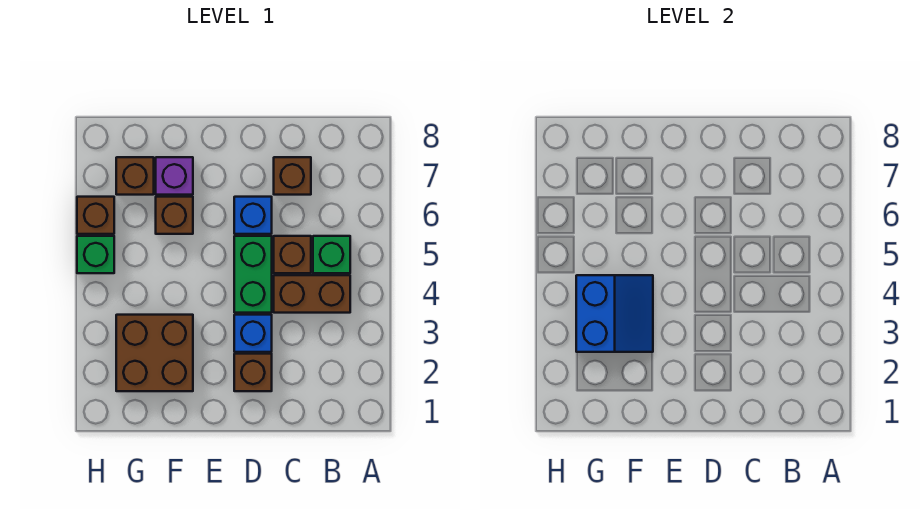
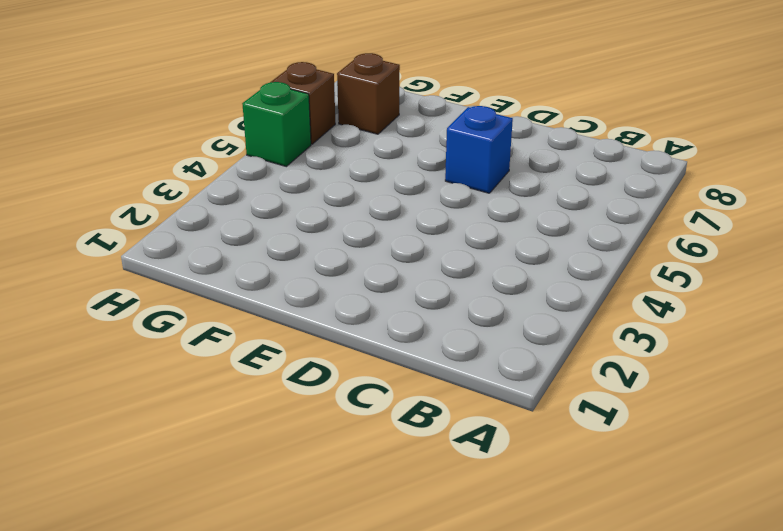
none -> brown brick B4:C4 level 1
none -> green brick B5 level 1
none -> brown brick C5 level 1

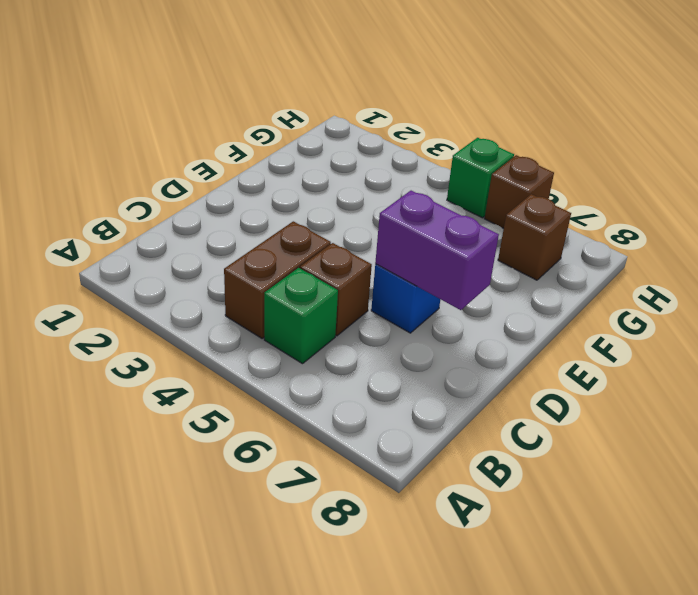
purple brick D6:D7 level 2 -> none
none -> brown brick C7 level 1
none -> brown brick D2 level 1
none -> blue brick D3 level 1

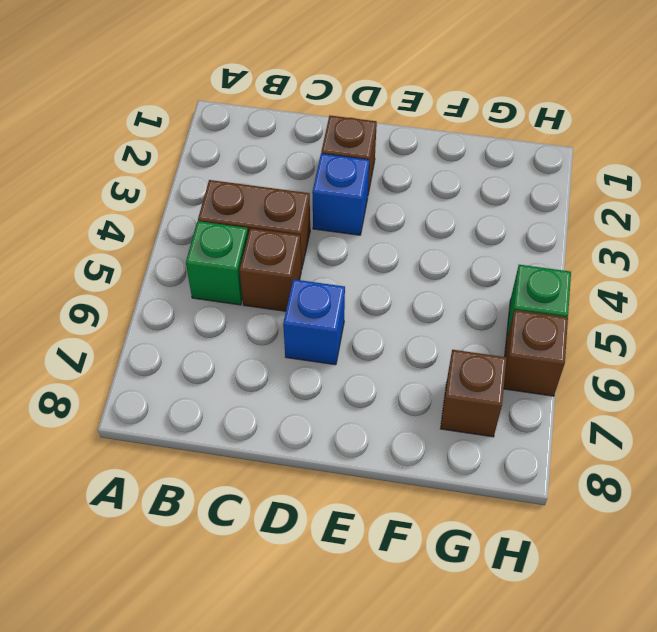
none -> brown brick C7 level 1
none -> green brick D4:D5 level 1
none -> brown brick F2:G3 level 1

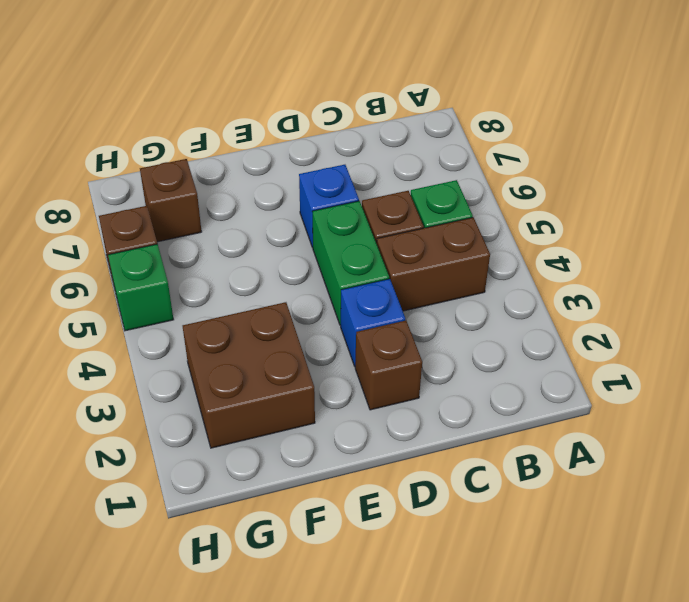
none -> brown brick C7 level 1
none -> brown brick F6 level 1
none -> purple brick F7 level 1

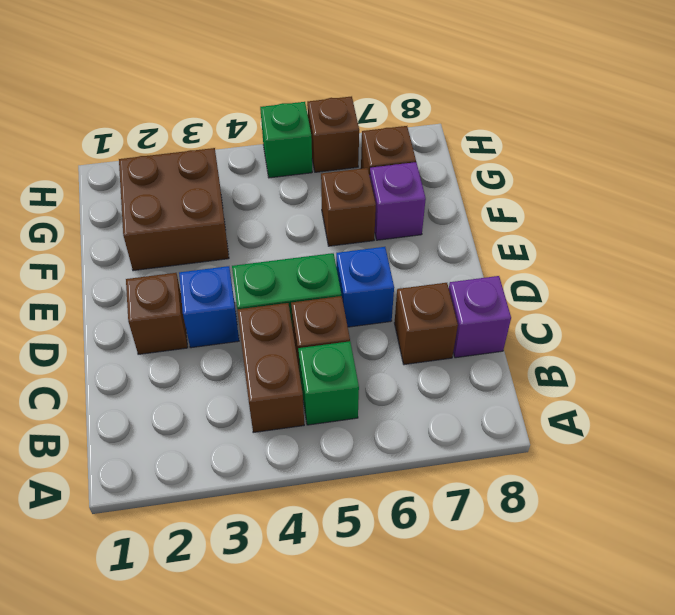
purple brick C8 level 1 -> none
none -> blue slope F3:G4 level 2 top G

